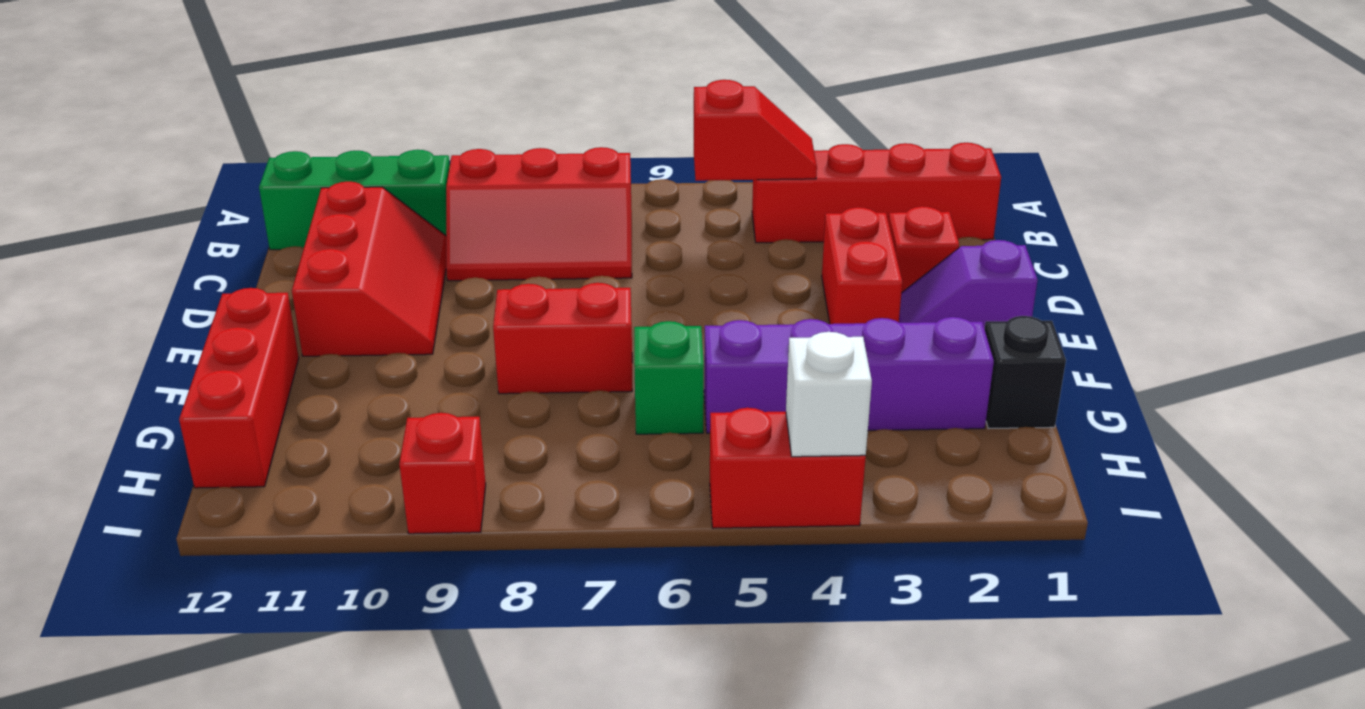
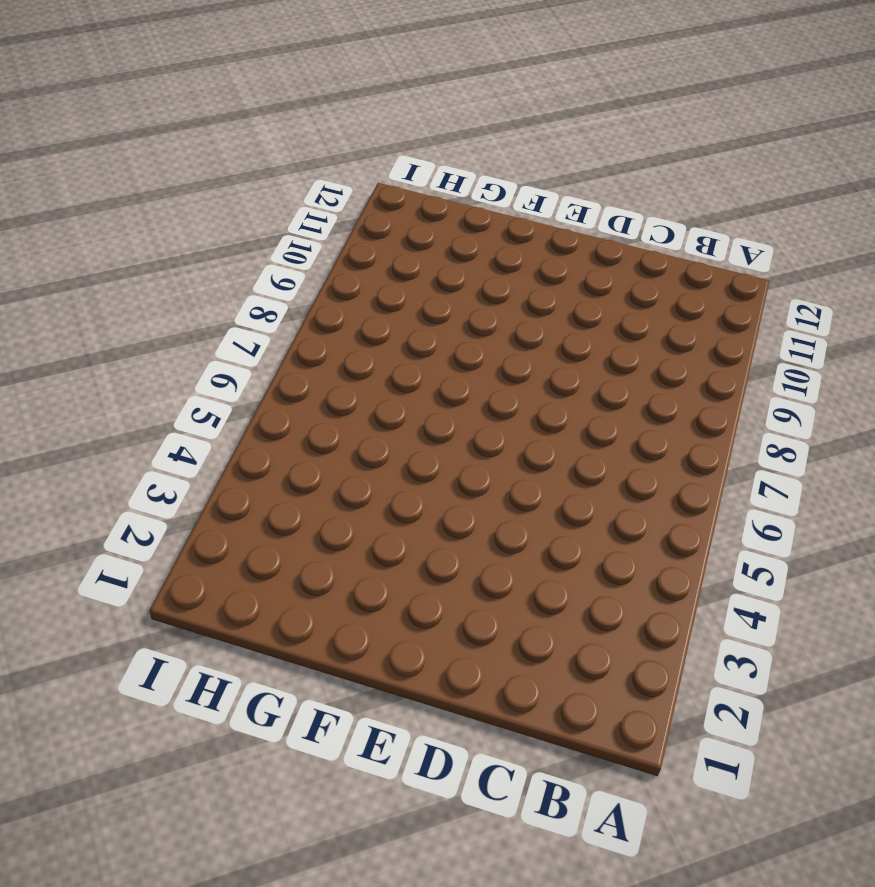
none -> red brick B1:B4 level 1
none -> red slope B7:C9 level 1 top B
none -> green brick B10:B12 level 1

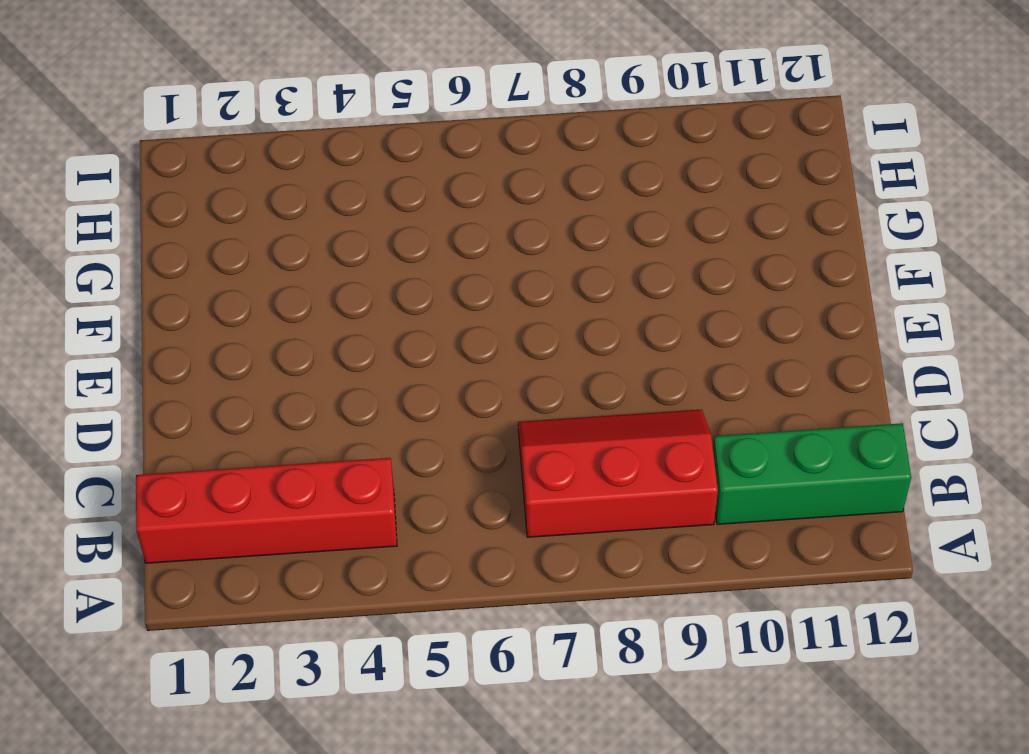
none -> red slope C10:E11 level 1 top 11
none -> red brick D2 level 1
none -> red brick D3:E3 level 1

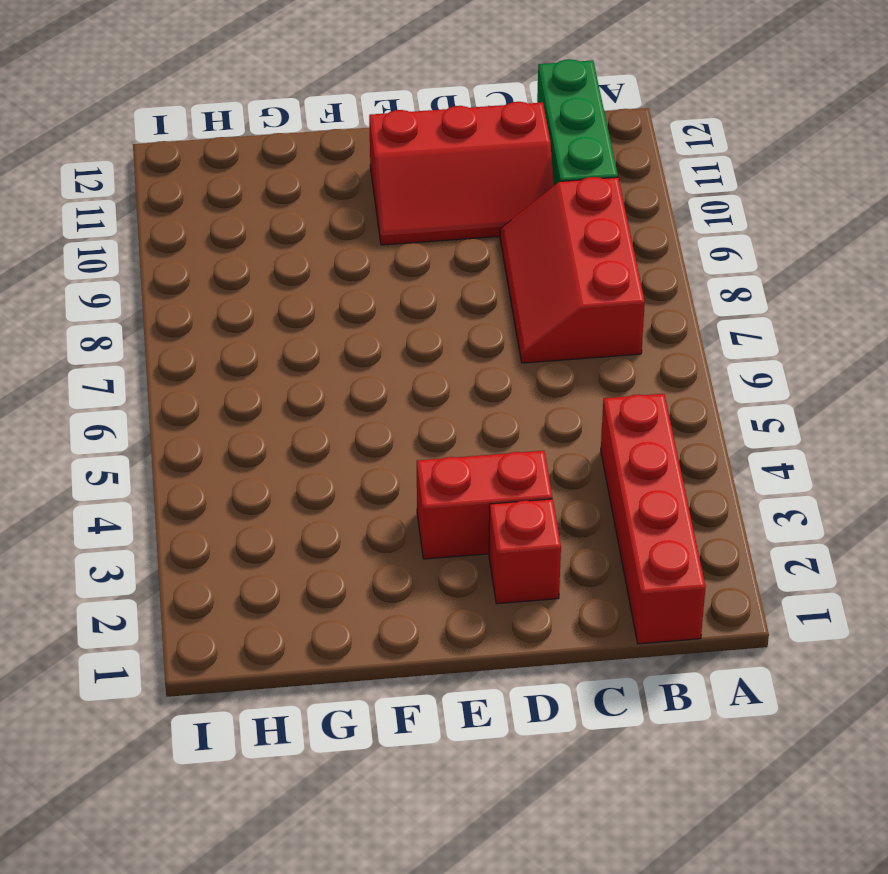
none -> purple slope E1:E2 level 1 top 1
none -> red brick F7:F8 level 1
none -> red brick F12:H12 level 1

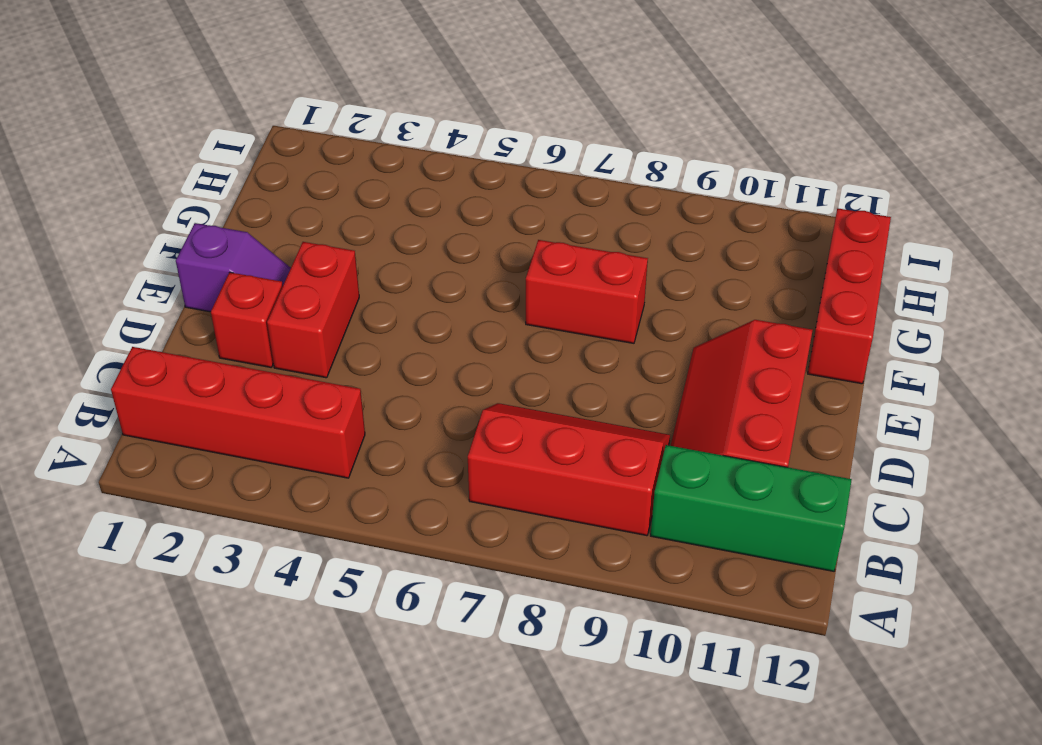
none -> black brick G1 level 1
none -> purple brick G2:G5 level 1
none -> green brick G6 level 1

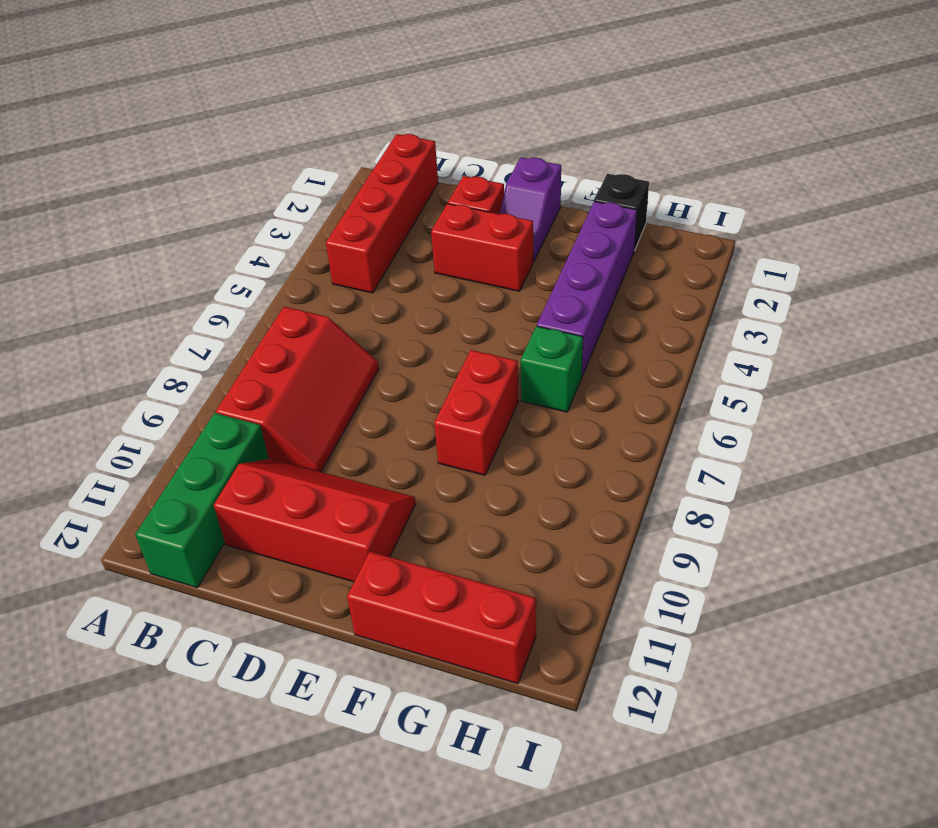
none -> red brick I4:I5 level 1
none -> red brick I9 level 1
none -> red slope B4:B5 level 2 top 5

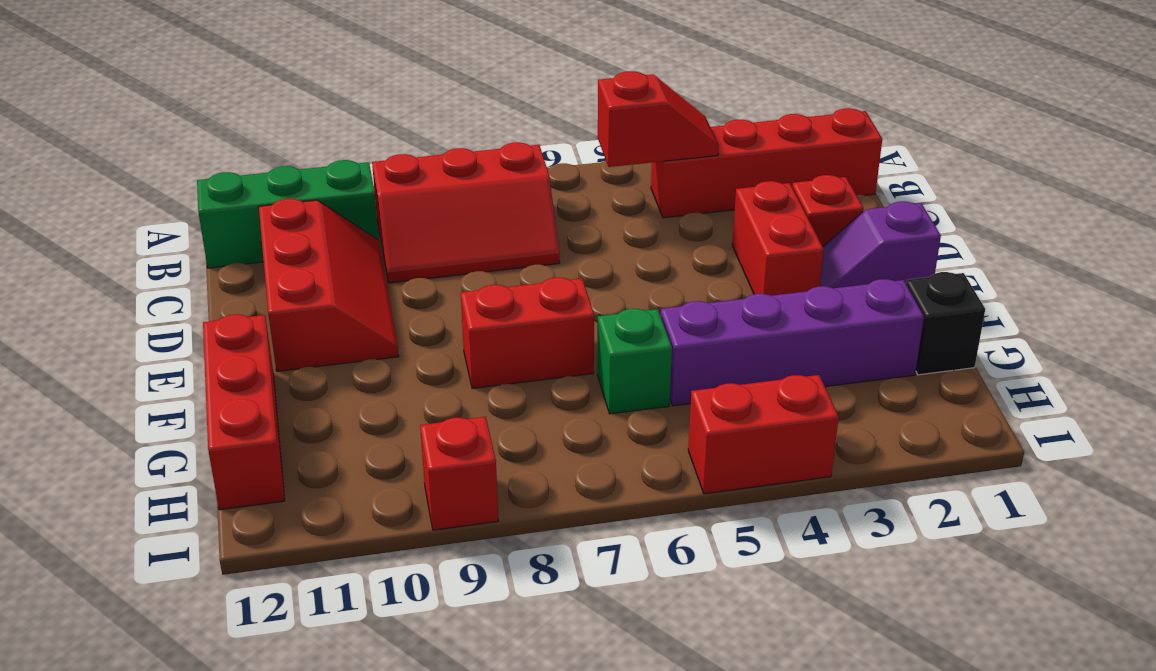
none -> white brick I4 level 2

